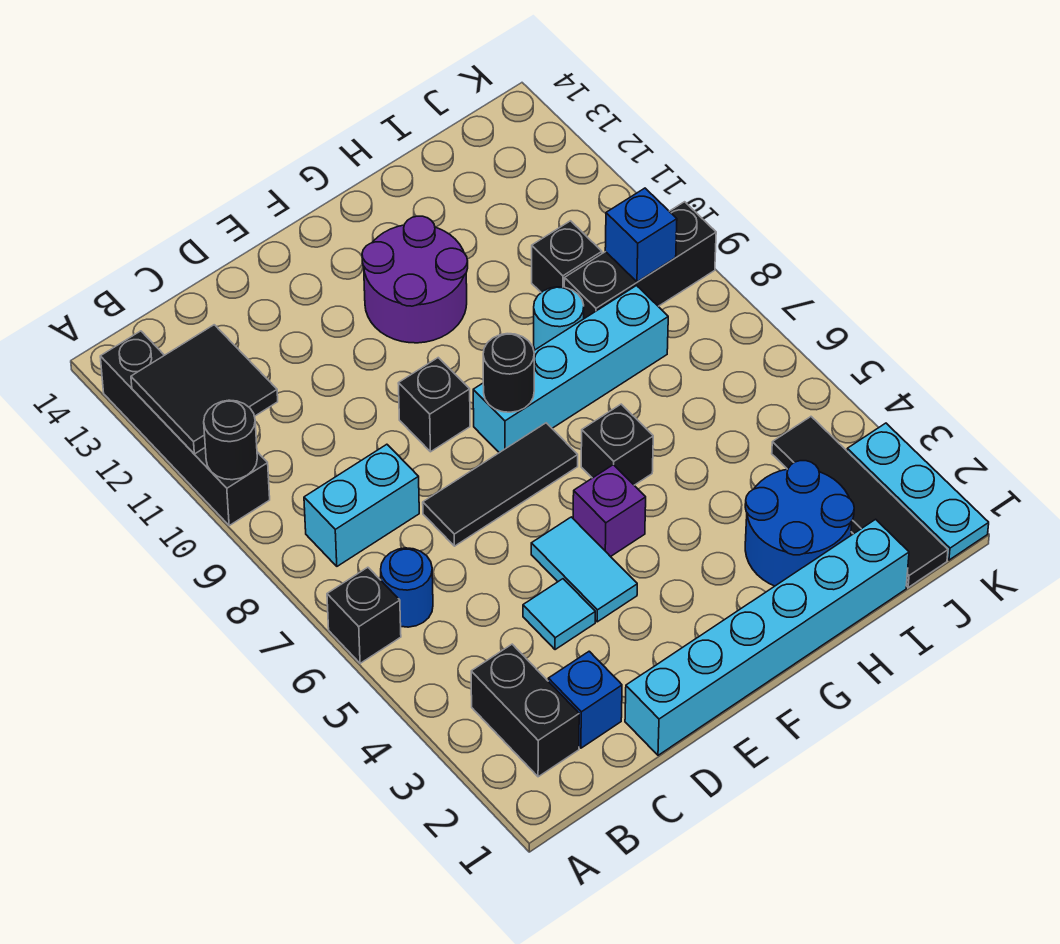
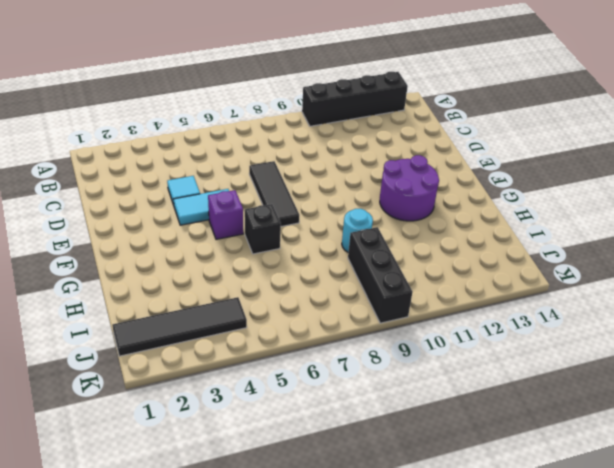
none -> black brick A6 level 1
none -> black brick B2:B3 level 1
none -> blue round brick B6 level 1

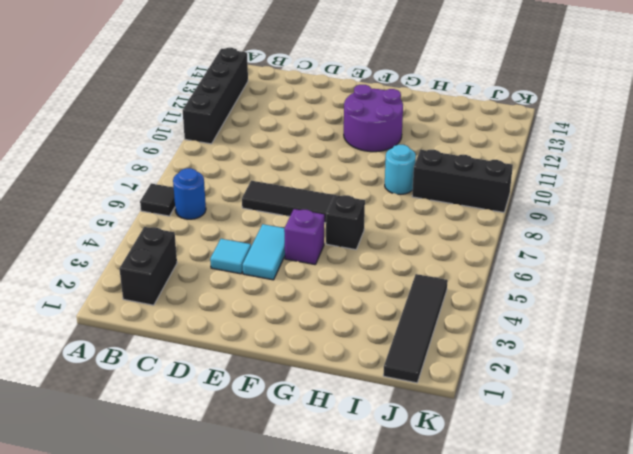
black tile A6 level 1 -> black brick A6 level 1
none -> cyan brick B8:C8 level 1
none -> blue brick C2 level 1
none -> cyan brick D1:I1 level 1

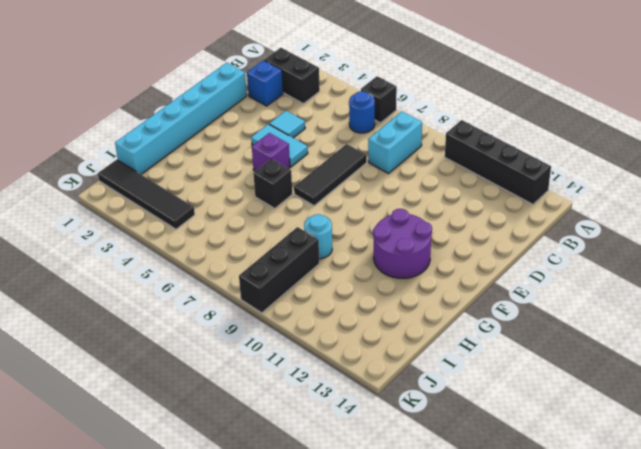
none -> black brick E9 level 1
none -> cyan brick F8:I8 level 1
none -> blue round brick H2:I3 level 1

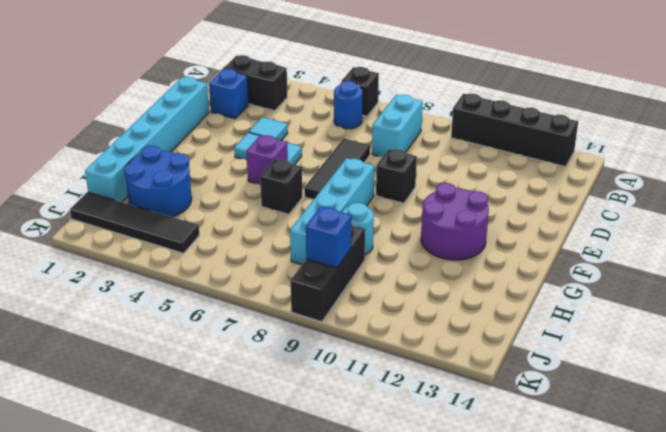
none -> black brick I10 level 1
none -> cyan plate K1:K3 level 1
none -> black round brick A10 level 2

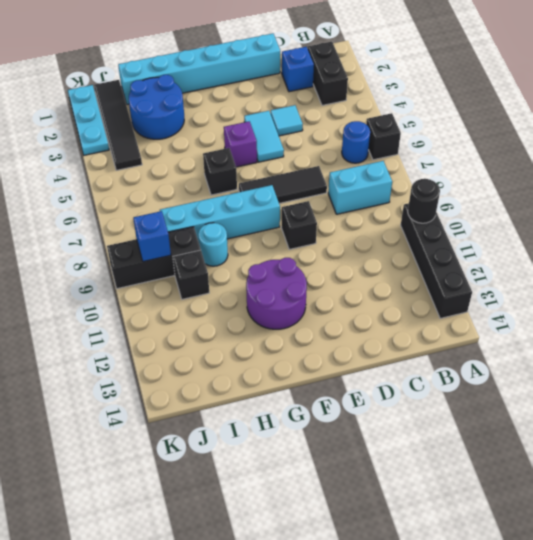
none -> black tile A11:B12 level 2
none -> black round brick F8 level 2

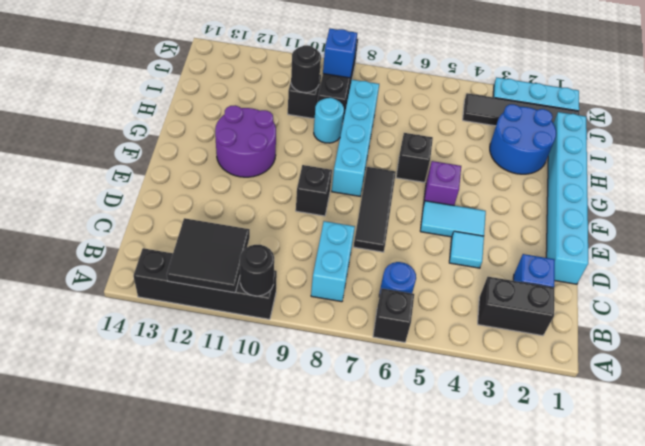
black round brick I10 level 2 -> black round brick F8 level 2

